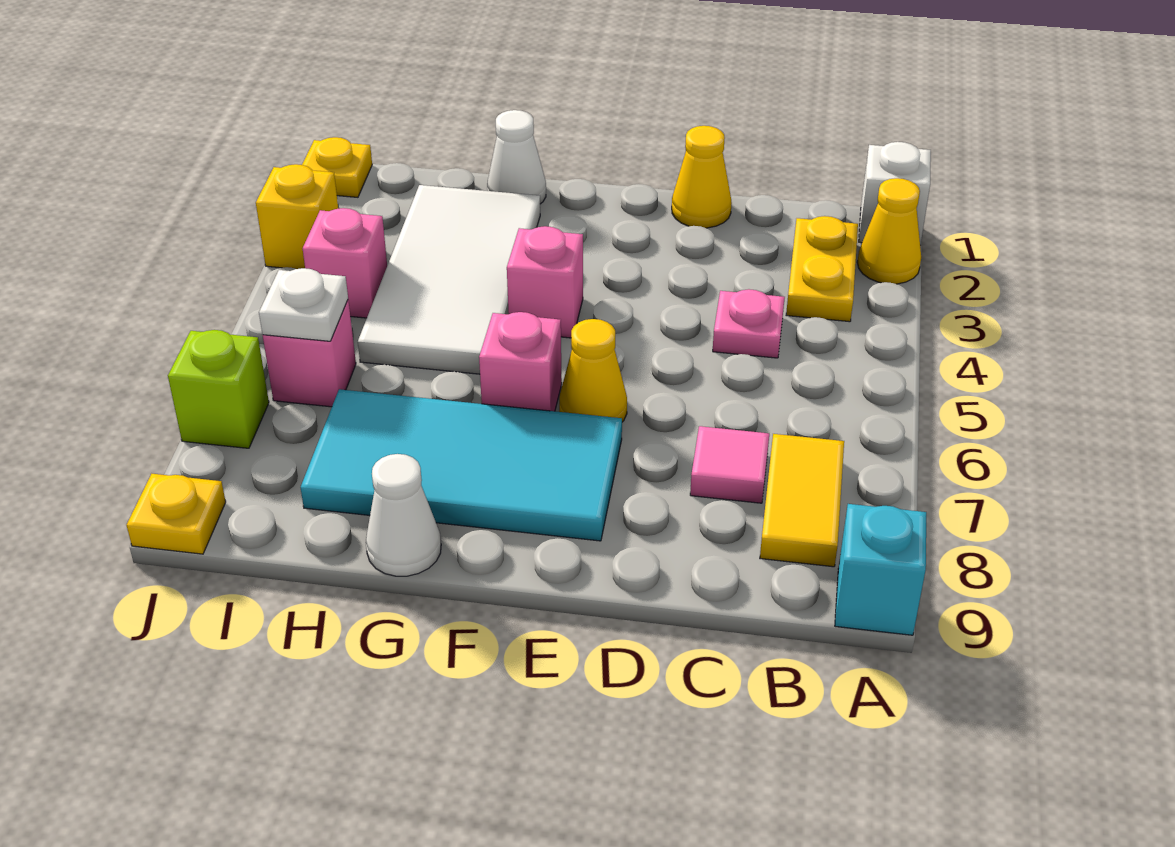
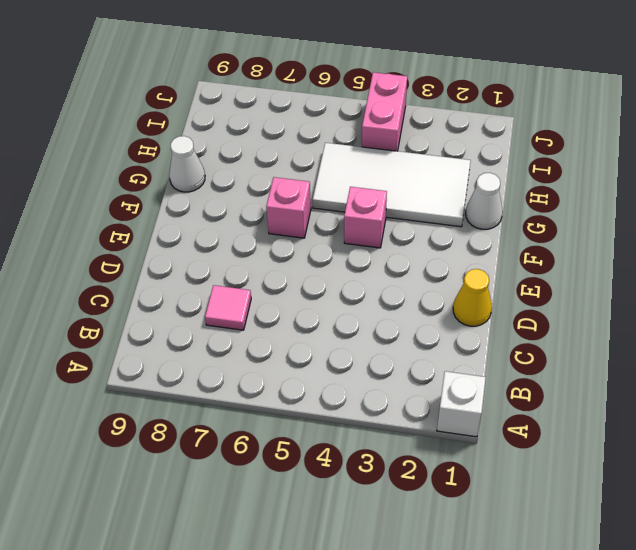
pink brick I4:J4 level 1 -> pink brick I4 level 1
none -> yellow cone A2 level 1
none -> cyan brick A9 level 1
none -> yellow plate B2:B3 level 1

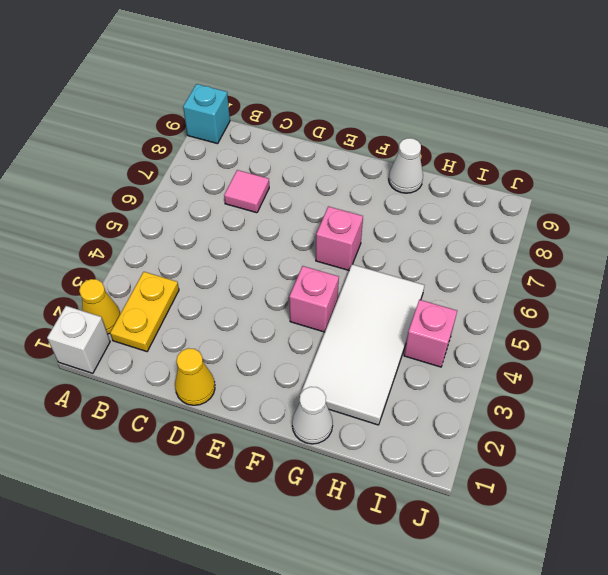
none -> yellow tile B7:B8 level 1
none -> pink plate C4 level 1
none -> yellow cone E6 level 1

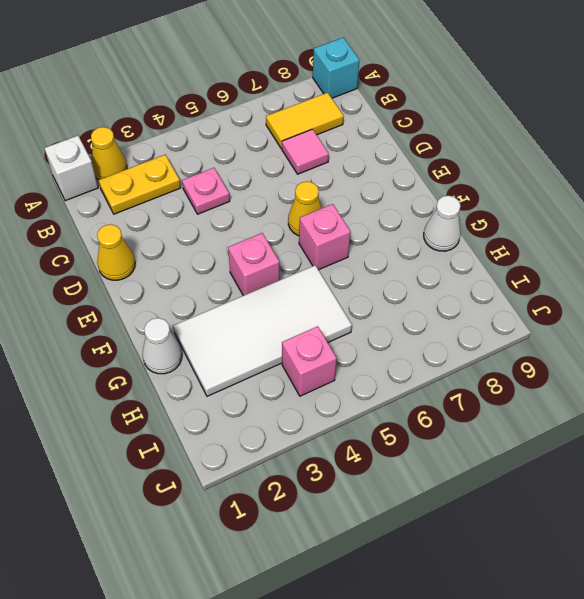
none -> cyan tile E7:H8 level 1
none -> pink brick I6 level 1
none -> yellow plate J1 level 1

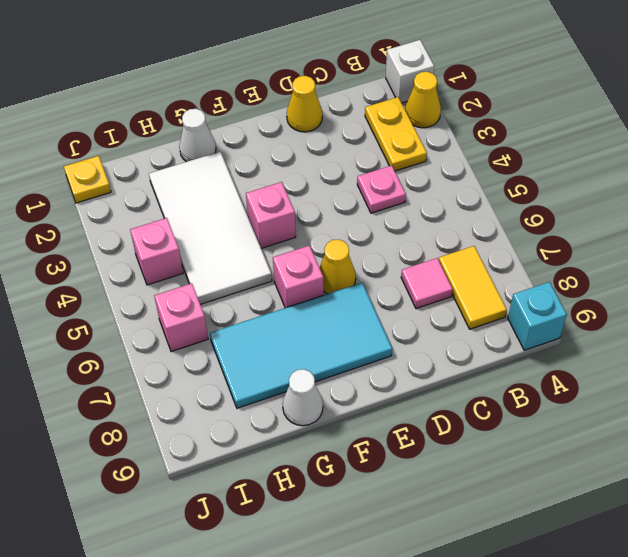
none -> yellow brick J3 level 1
none -> lime brick J7 level 1
none -> yellow plate J9 level 1

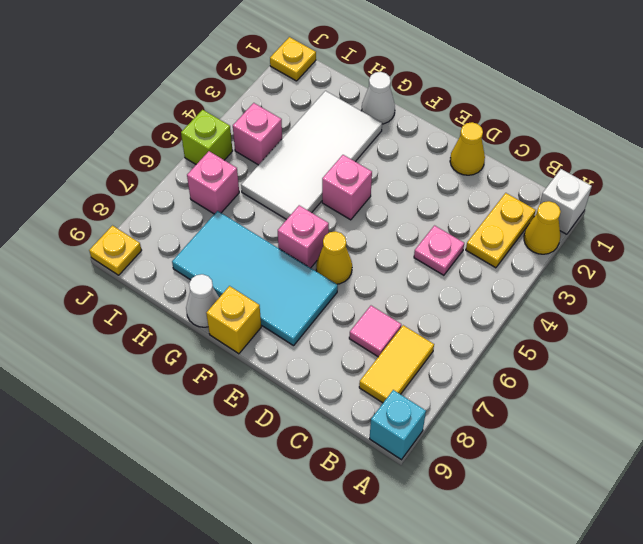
yellow brick F9 level 1 -> yellow brick J3 level 1
lime brick J5 level 1 -> lime brick J7 level 1
none -> white plate I6 level 2

